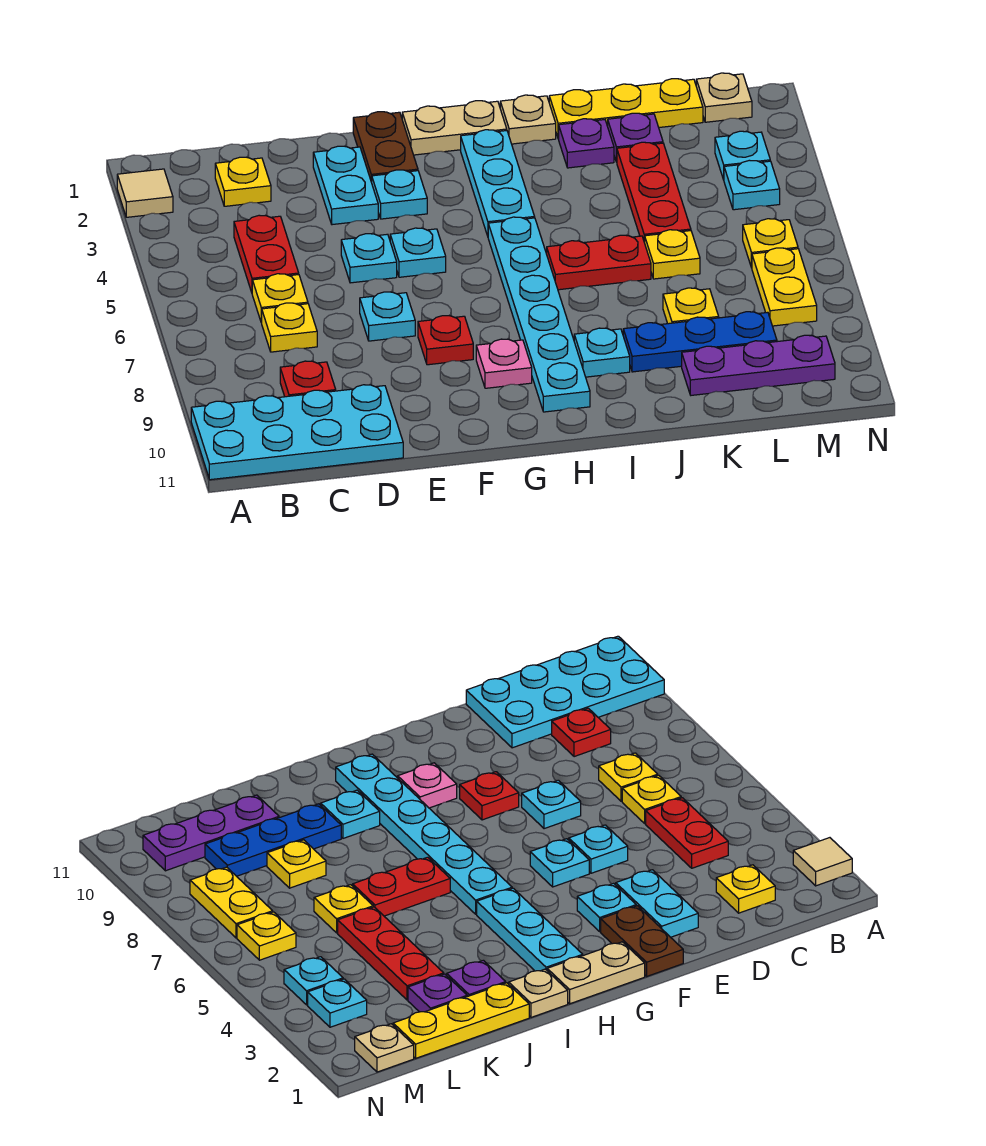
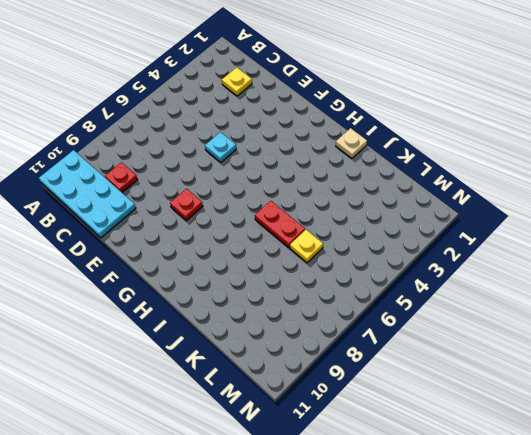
none -> tan tile A2 level 1
none -> red plate C4:C5 level 1
none -> yellow plate C6 level 1
none -> yellow plate C7 level 1

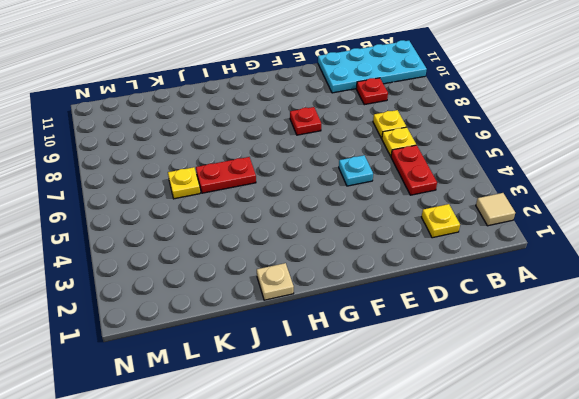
none -> cyan plate E2:E3 level 1
none -> cyan plate E7 level 1
none -> brown plate F1:F2 level 1
none -> cyan plate F3 level 1

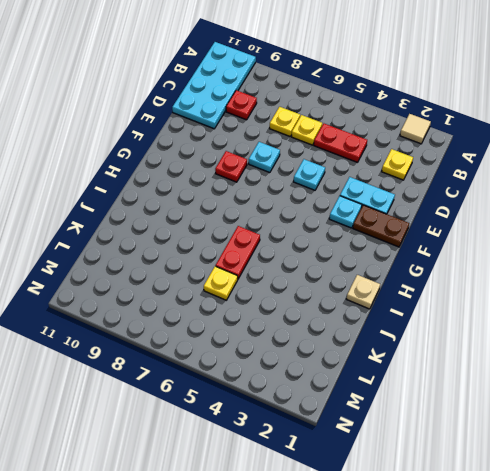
none -> cyan plate F5 level 1
none -> tan plate G1:H1 level 1
none -> pink plate G9 level 1
none -> cyan plate H2:H4 level 1

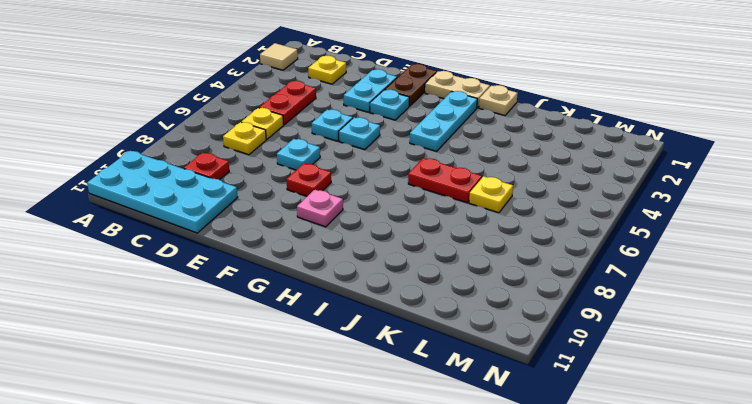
none -> cyan plate H5:H10 level 1
none -> cyan plate I9 level 1
none -> yellow plate J1:L1 level 1
none -> purple plate J2 level 1

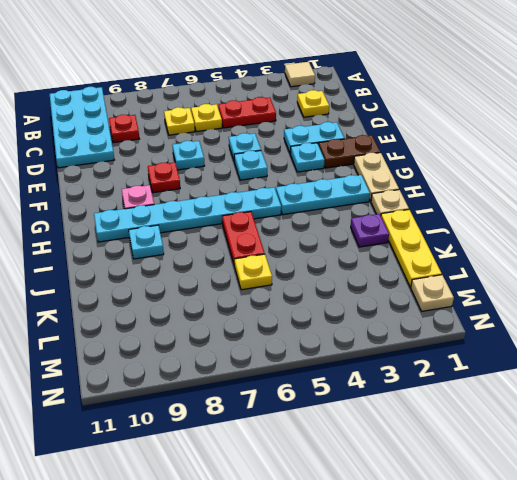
none -> blue plate J9:L9 level 1
none -> purple plate K2 level 1
none -> red plate K3:K5 level 1
none -> yellow plate K8 level 1

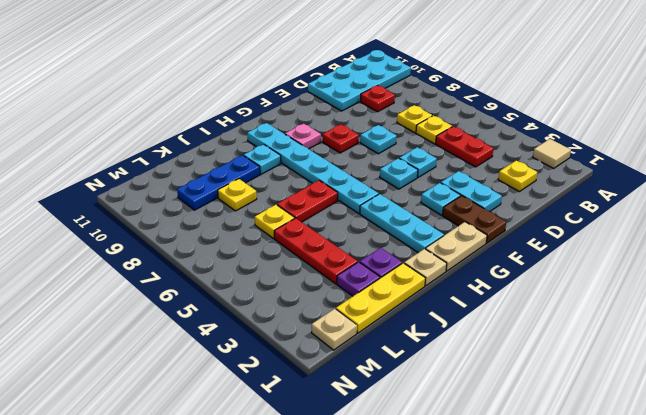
none -> purple plate K10:M10 level 1
none -> cyan plate M3 level 1
none -> cyan plate M4 level 1
none -> yellow plate M6 level 1

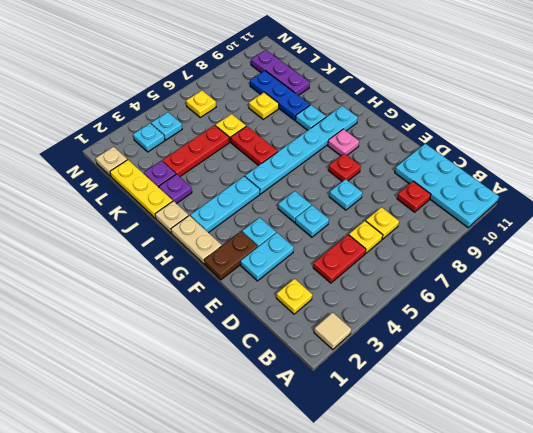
none -> yellow plate M7:M8 level 1

